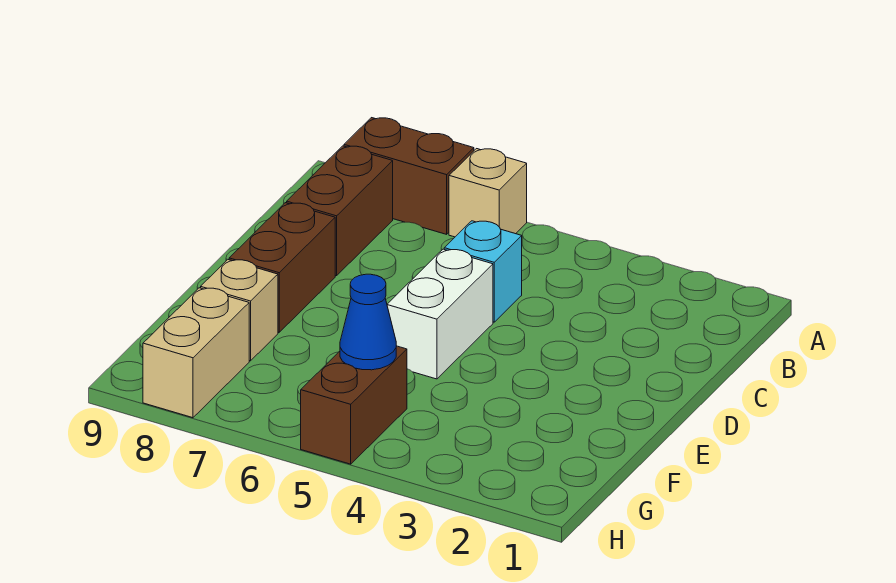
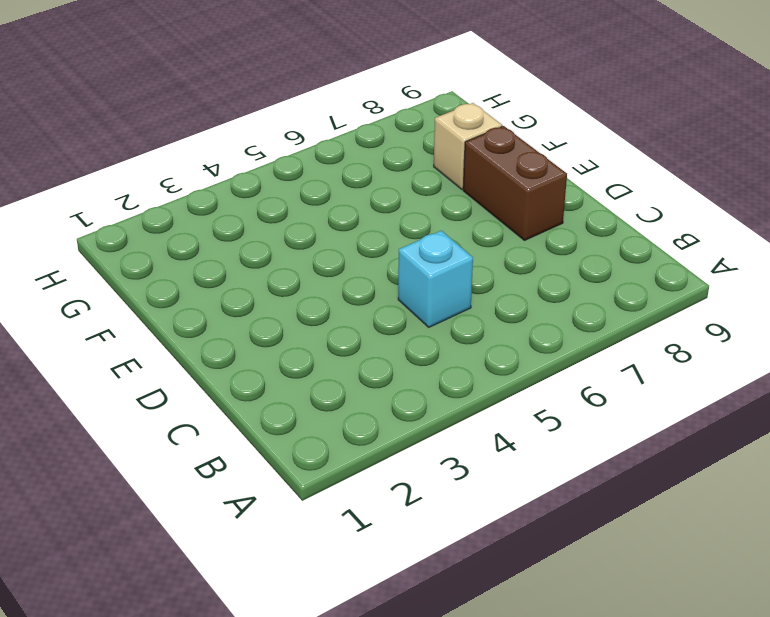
none -> tan brick A6 level 1
none -> brown brick A7:A8 level 1

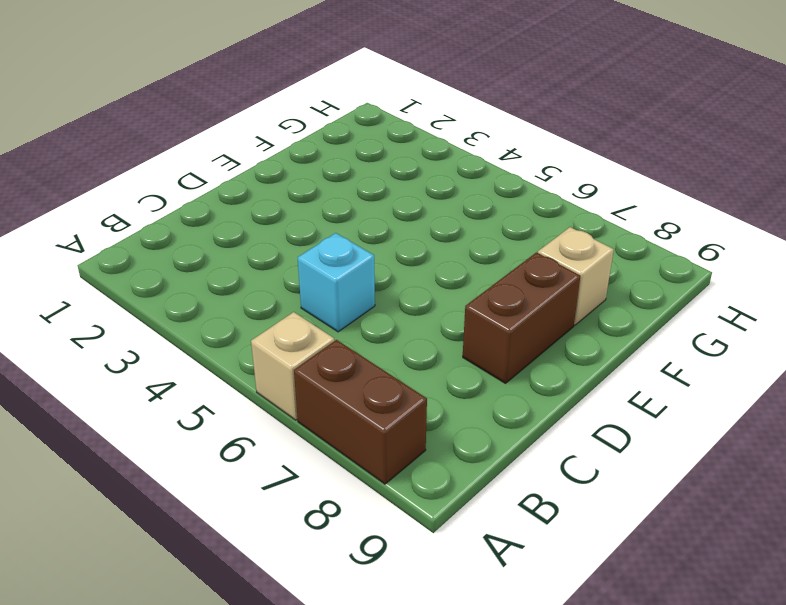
none -> brown brick B8:C8 level 1
none -> white brick D5:E5 level 1

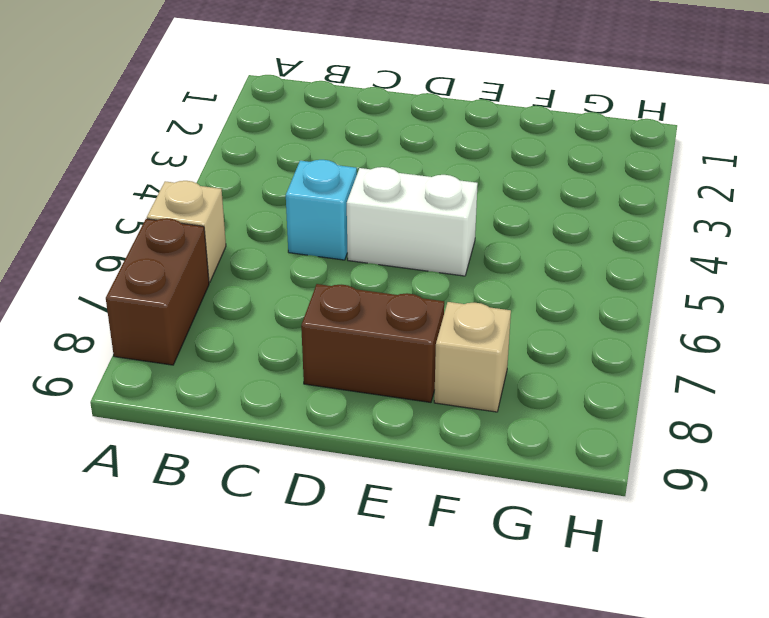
none -> brown brick B8:C8 level 1
none -> brown brick G5:H5 level 1

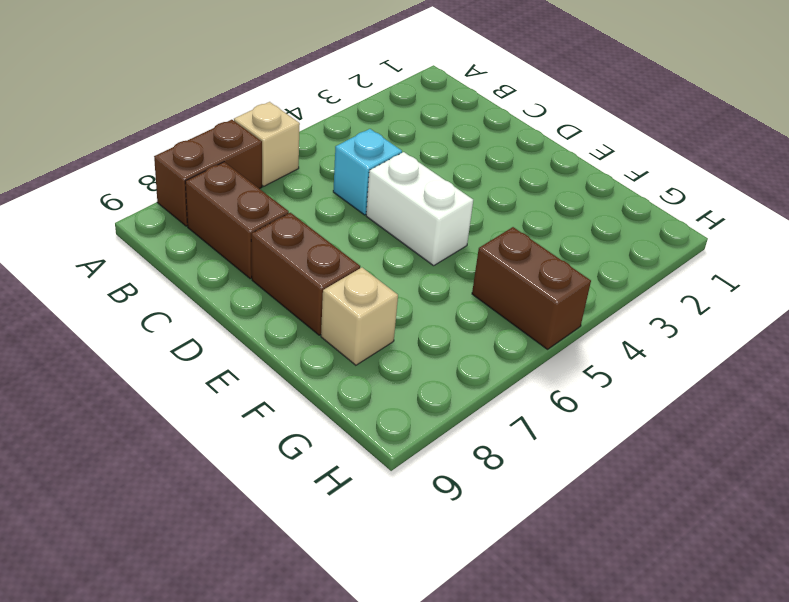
none -> tan brick G8:H8 level 1
none -> blue cone G5 level 2

